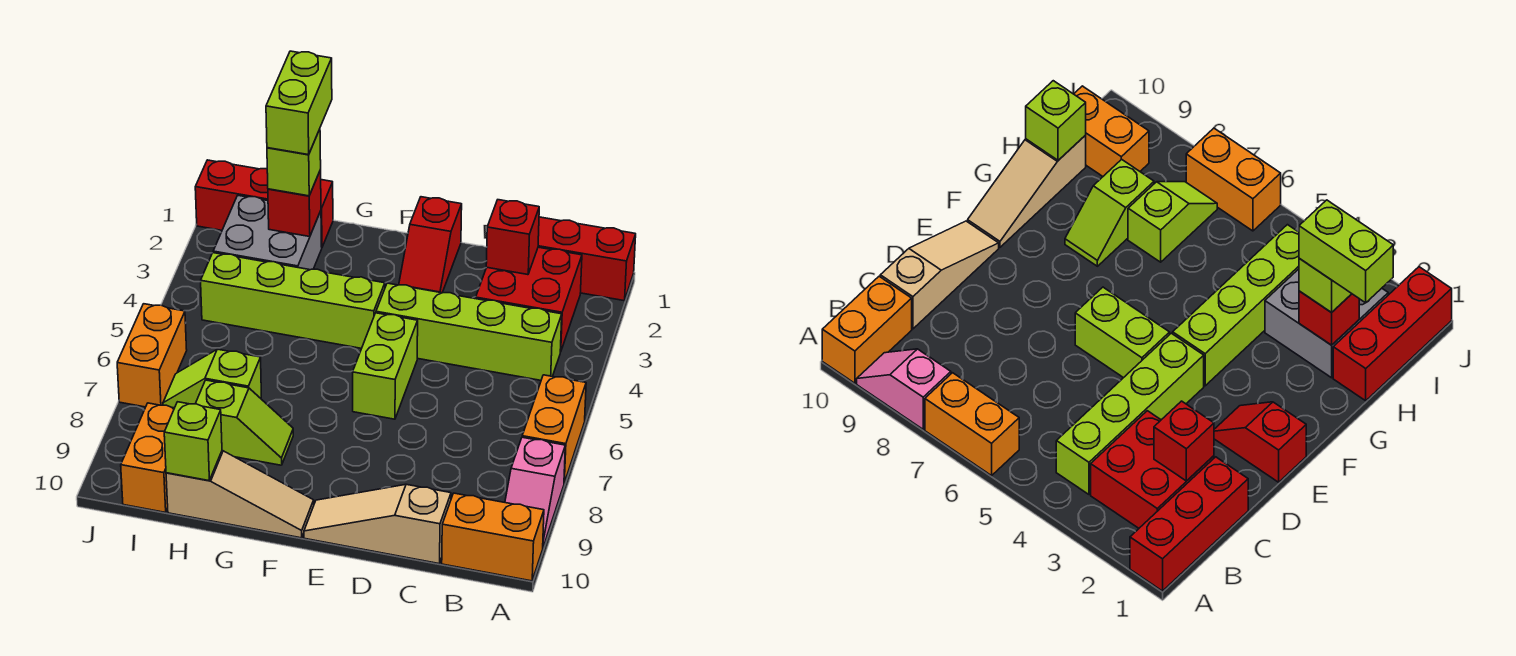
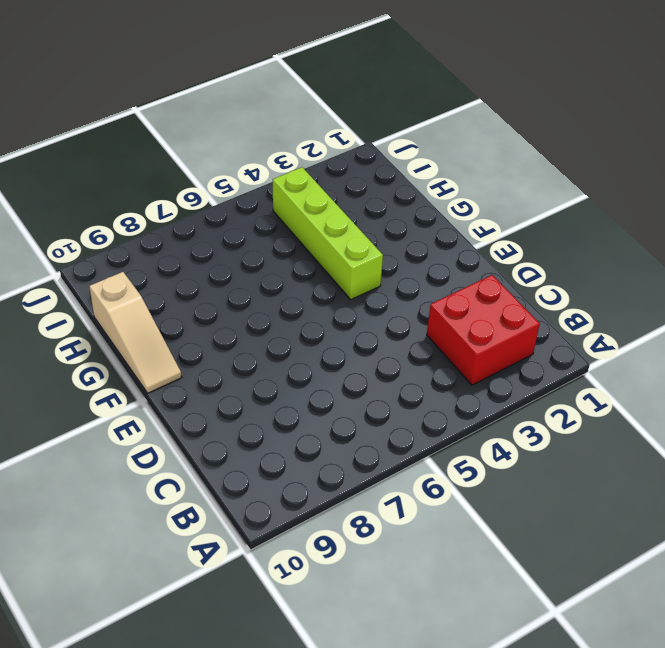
none -> red brick A1:C1 level 1
none -> orange brick A6:A7 level 1
none -> pink slope A8:A9 level 1 top 8

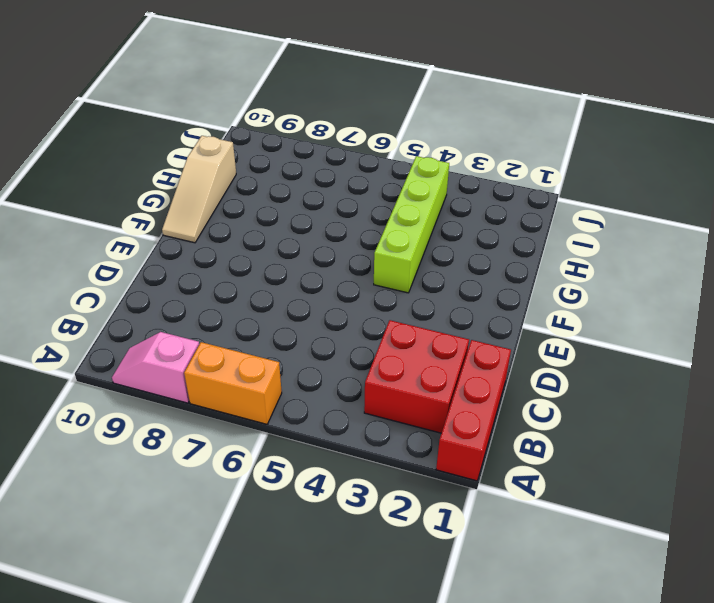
none -> orange brick A10:B10 level 1
none -> lime brick B4:E4 level 1
none -> tan slope C10:E10 level 1 top C

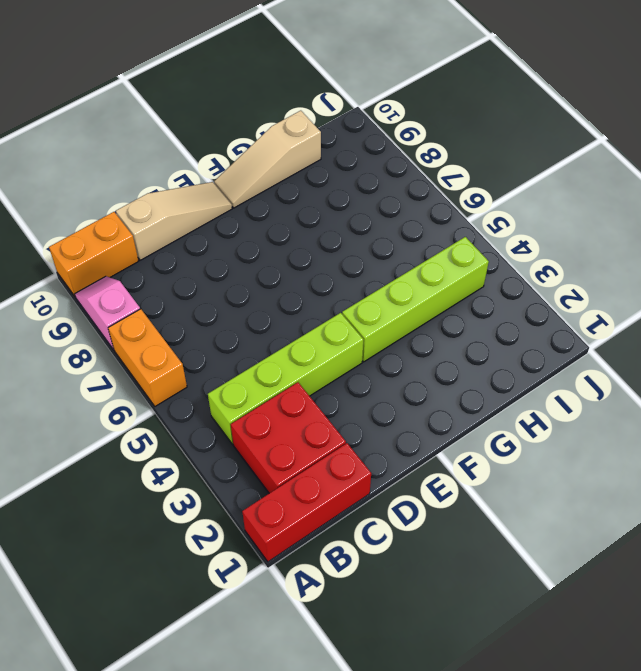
none -> red slope E1:E2 level 1 top 1
none -> lime brick E5:E6 level 1
none -> lime slope G8:H8 level 1 top H

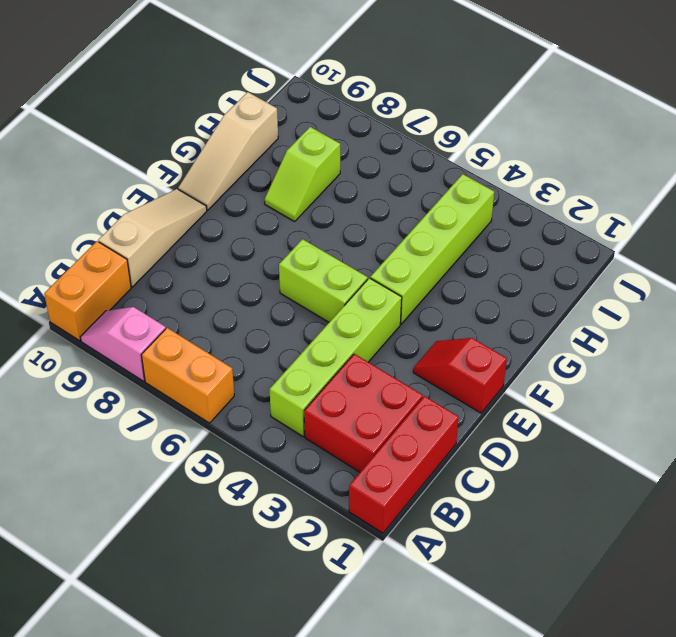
none -> red brick H1:J1 level 1
none -> grey brick H2:I3 level 1
none -> lime slope H7:I7 level 1 top H

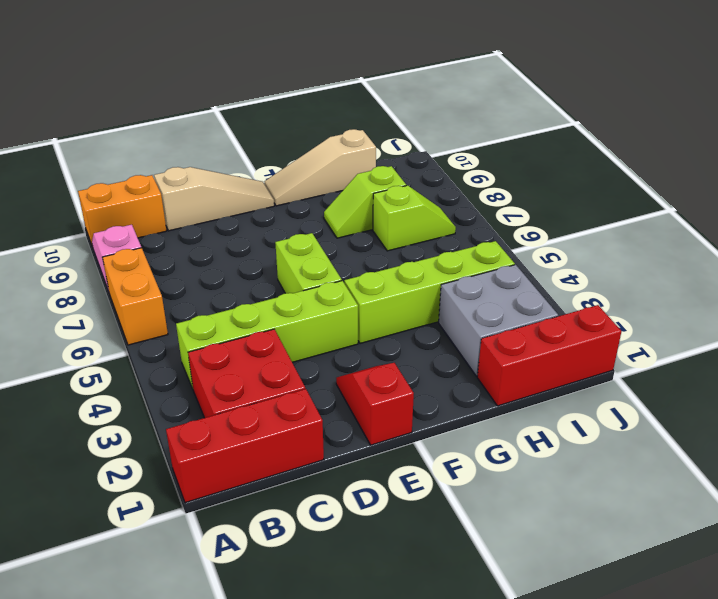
none -> orange brick I9:I10 level 1
none -> orange brick J6:J7 level 1
none -> red brick C2 level 2

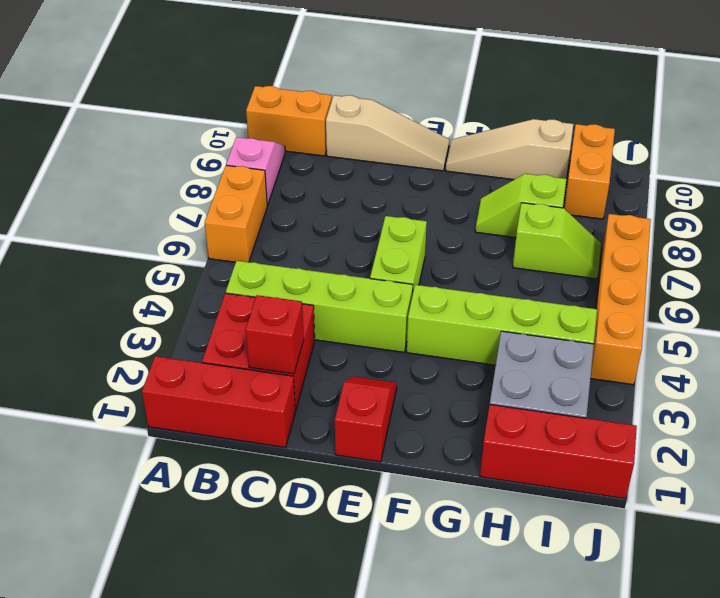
orange brick J4:J7 level 1 -> orange brick J6:J7 level 1
none -> red brick H2 level 2
none -> lime brick H10 level 2
none -> lime brick H2 level 3

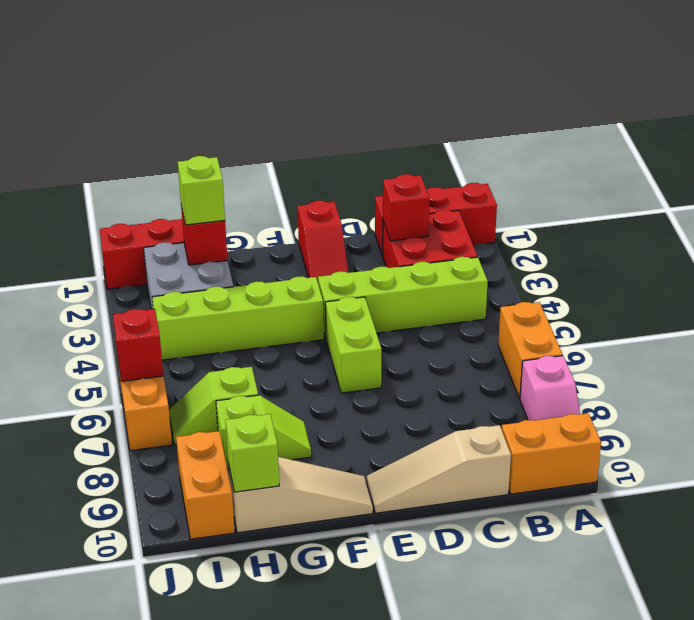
red brick J6 level 2 -> none
none -> lime brick H1:H2 level 4

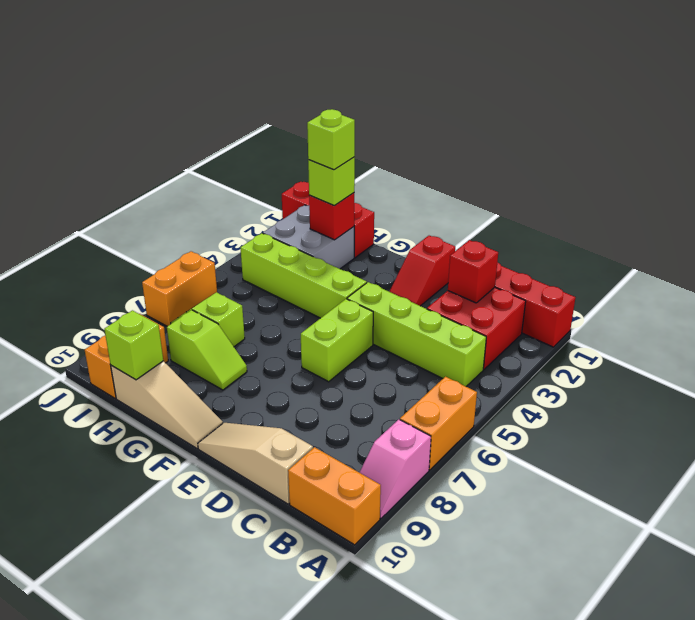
lime brick H2 level 4 -> lime brick H1:H2 level 4

